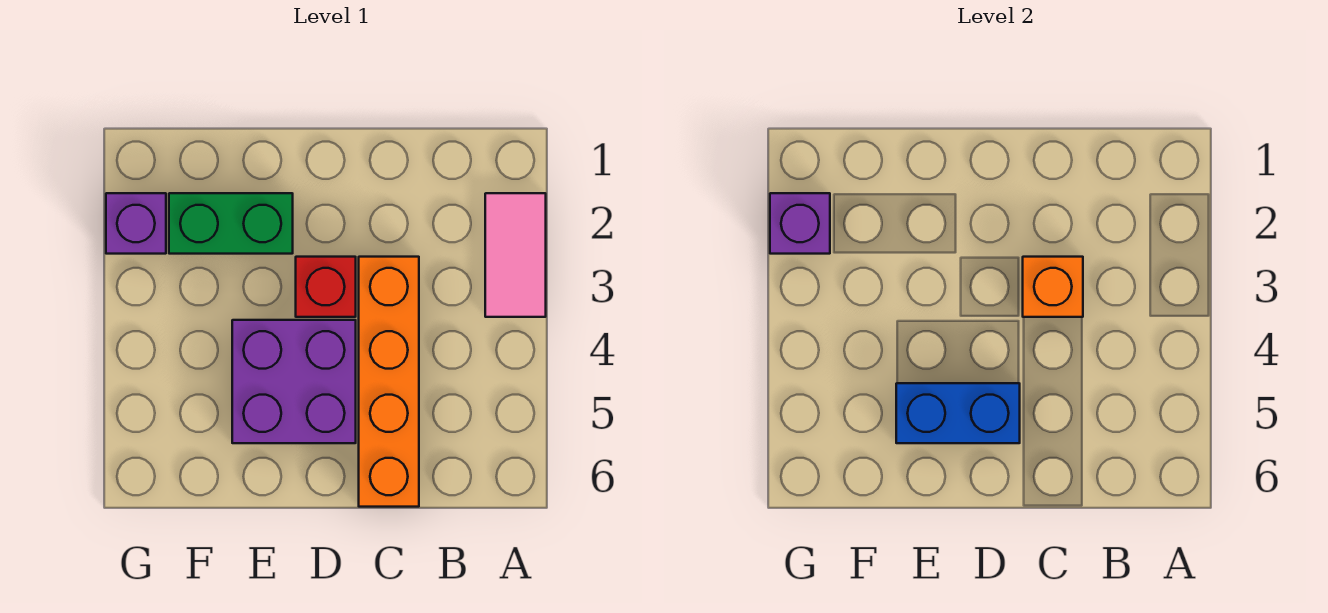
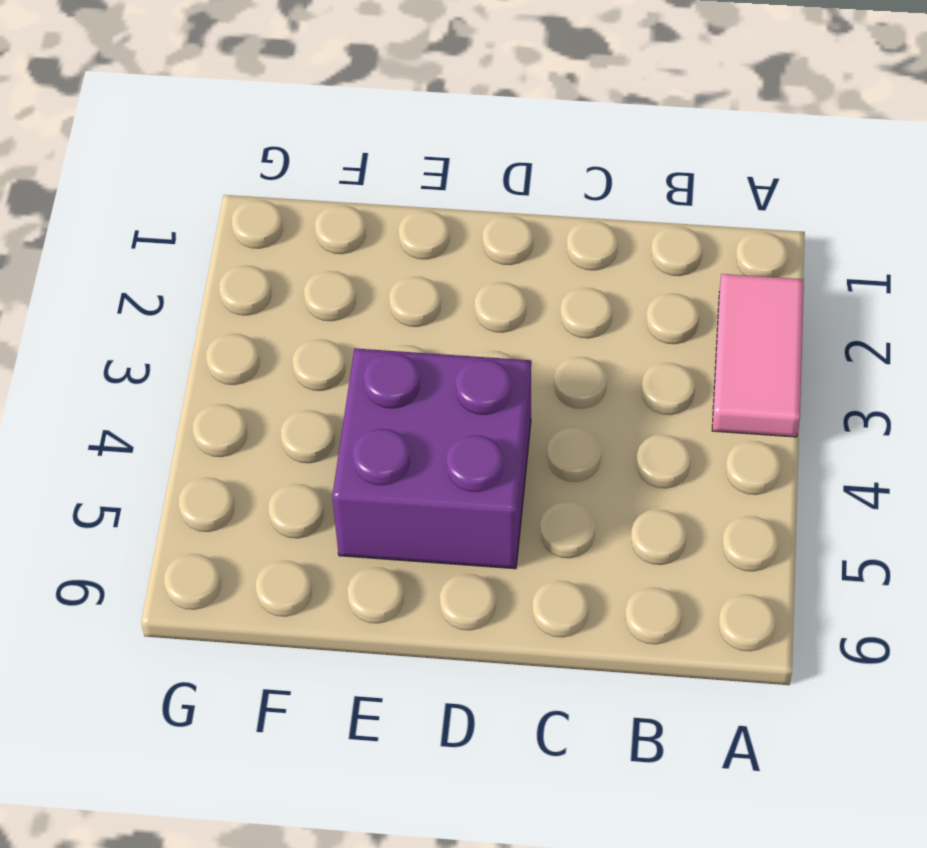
none -> orange brick C3:C6 level 1
none -> red brick D3 level 1

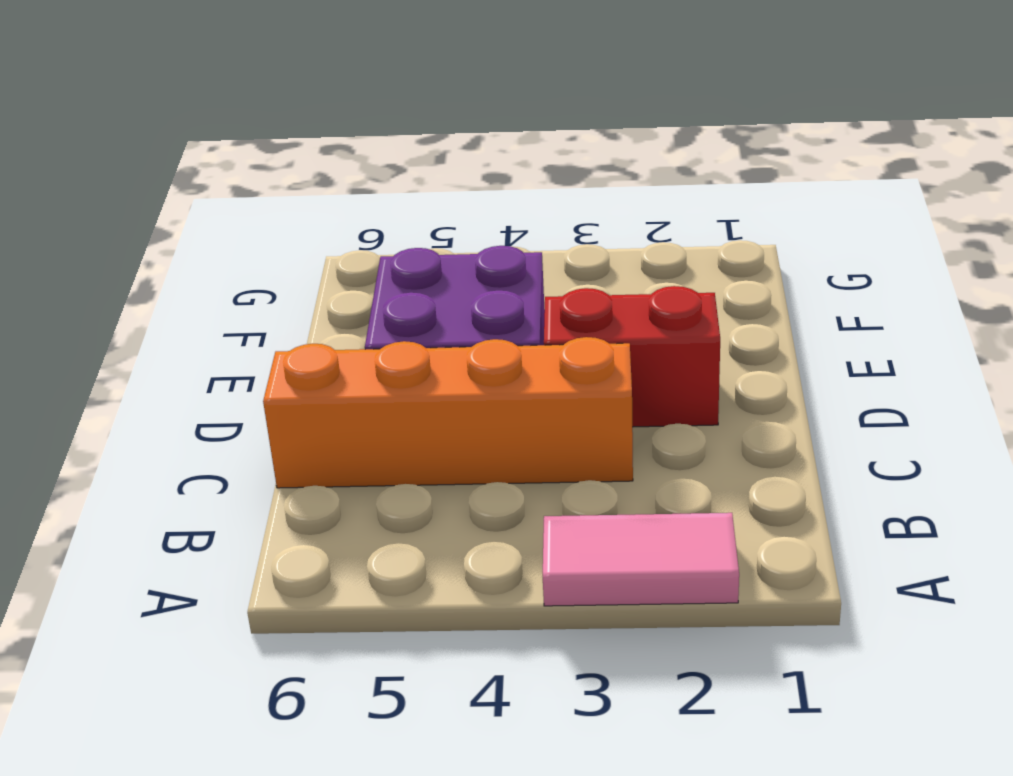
red brick D2:D3 level 1 -> red brick D3 level 1
none -> green brick E2:F2 level 1
none -> purple brick G2 level 1

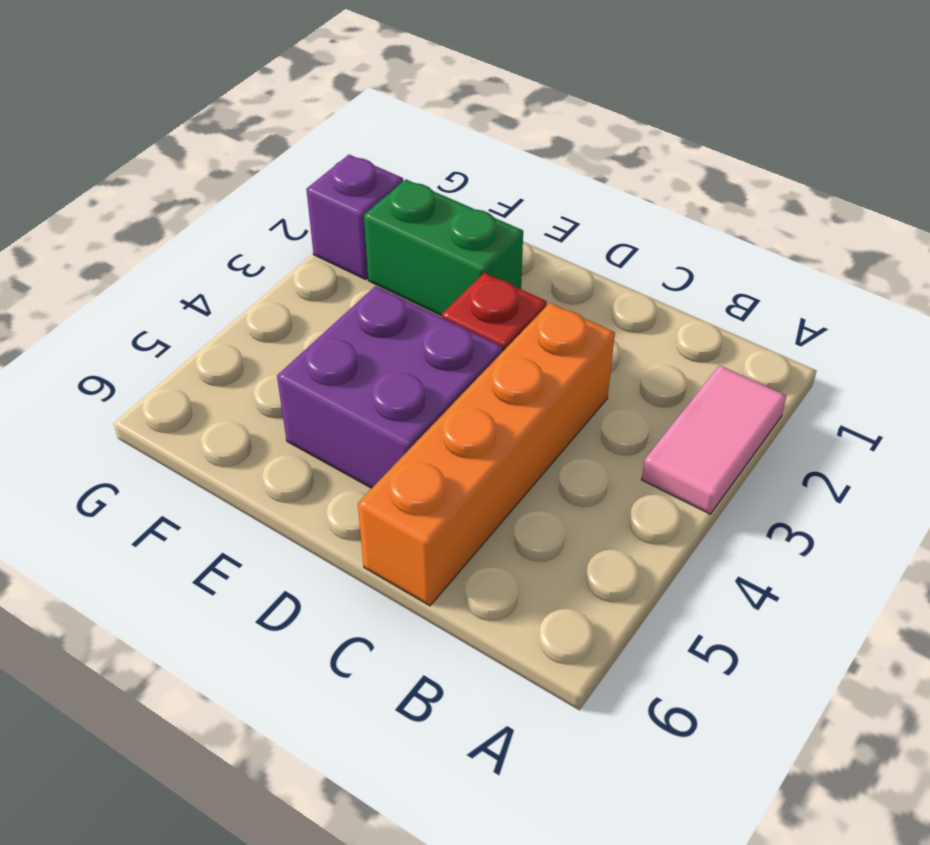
none -> orange brick C3 level 2
none -> blue brick D5:E5 level 2

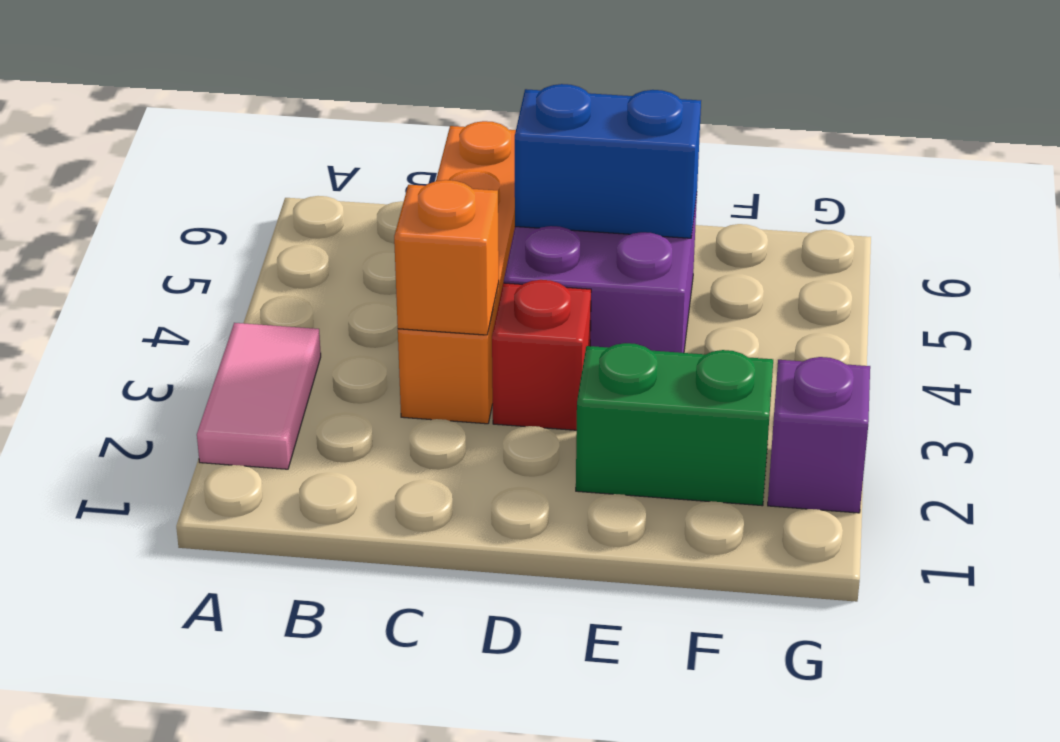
none -> purple brick G2 level 2

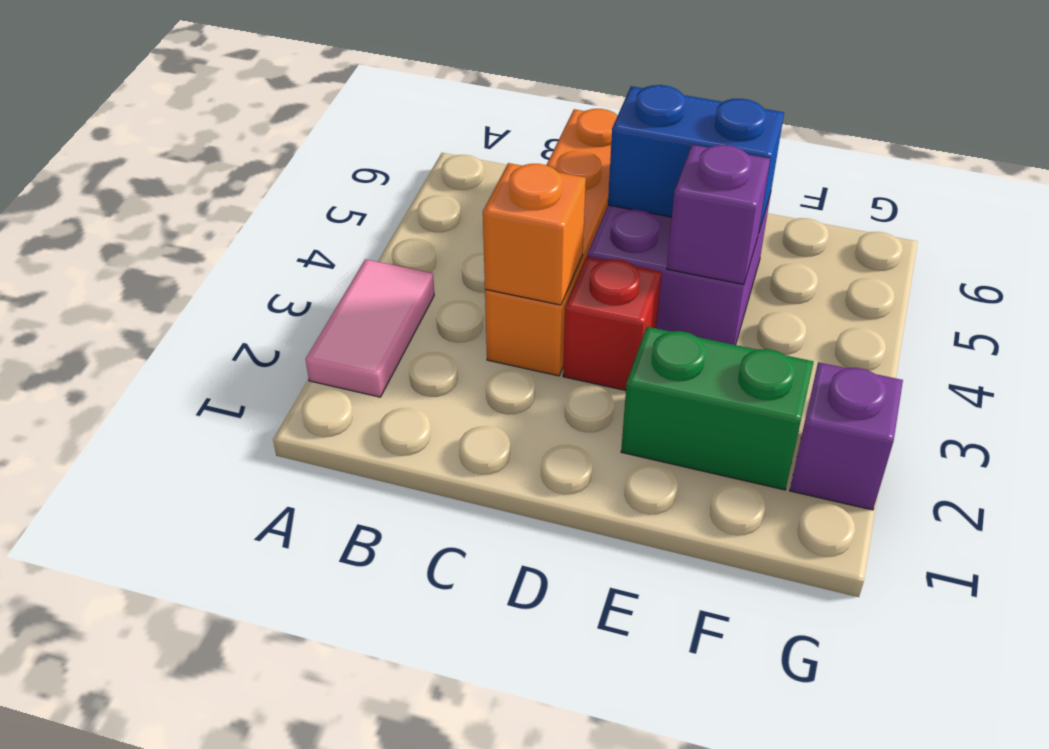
purple brick E4 level 2 -> purple brick G2 level 2

